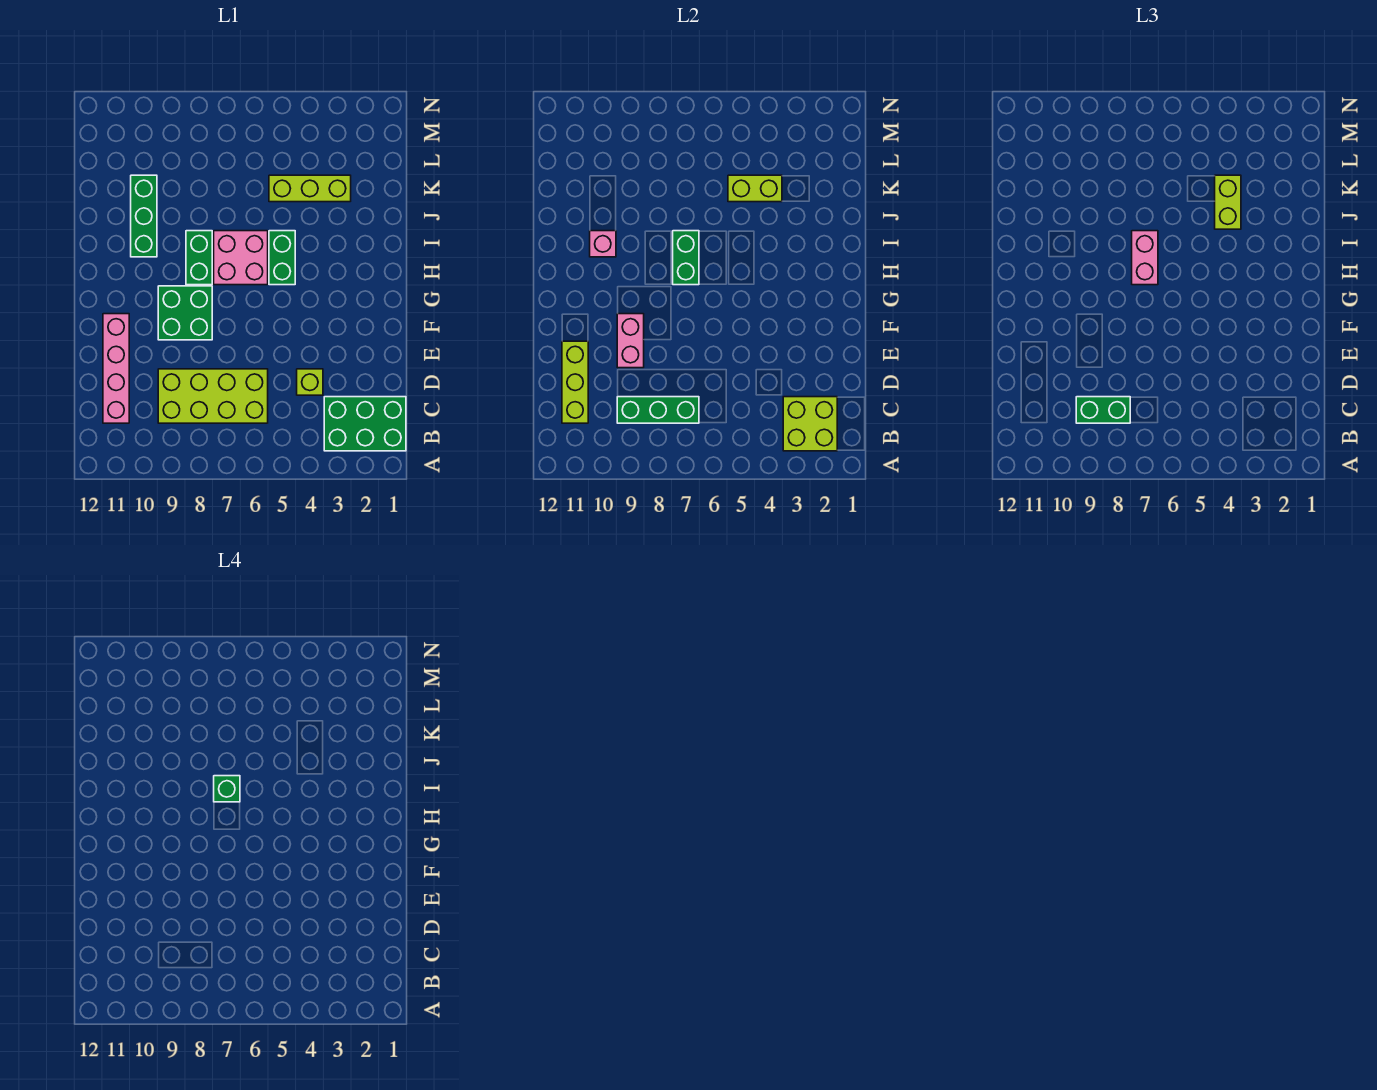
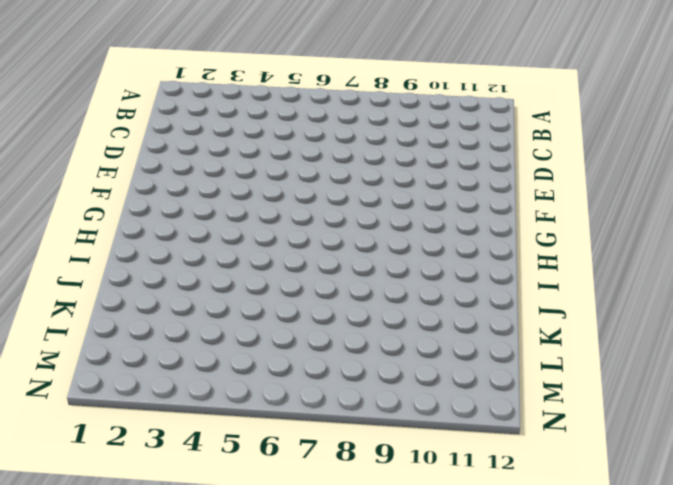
none -> green brick B1:C3 level 1
none -> lime brick C6:D9 level 1
none -> pink brick C11:F11 level 1

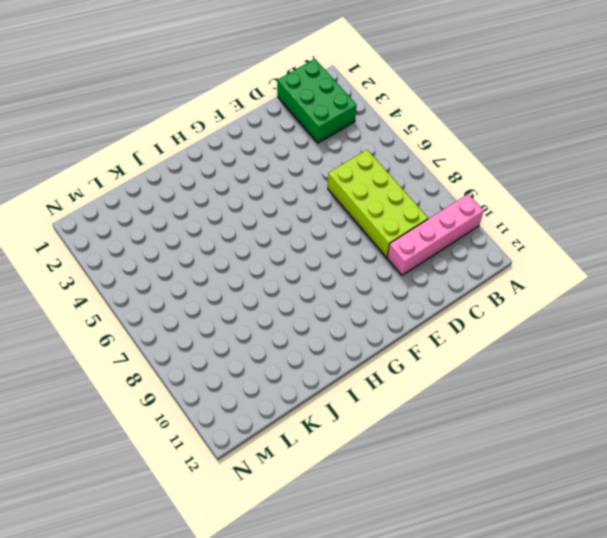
pink brick A10:D10 level 1 -> pink brick C11:F11 level 1
none -> lime brick D4 level 1
none -> green brick F8:G9 level 1
none -> green brick H5:I5 level 1

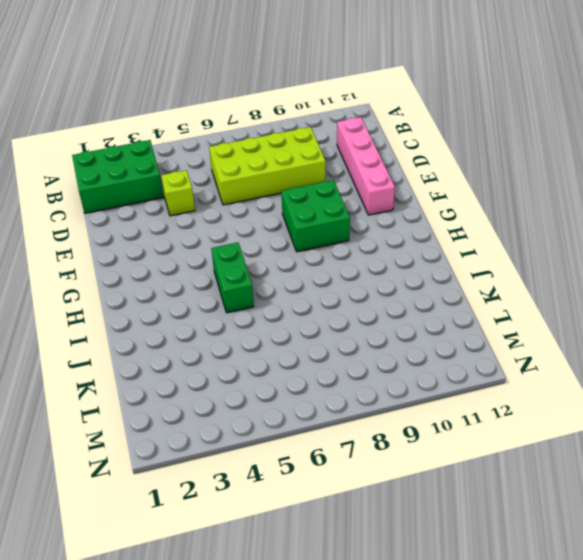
none -> pink brick H6:I7 level 1
none -> green brick H8:I8 level 1
none -> green brick I10:K10 level 1

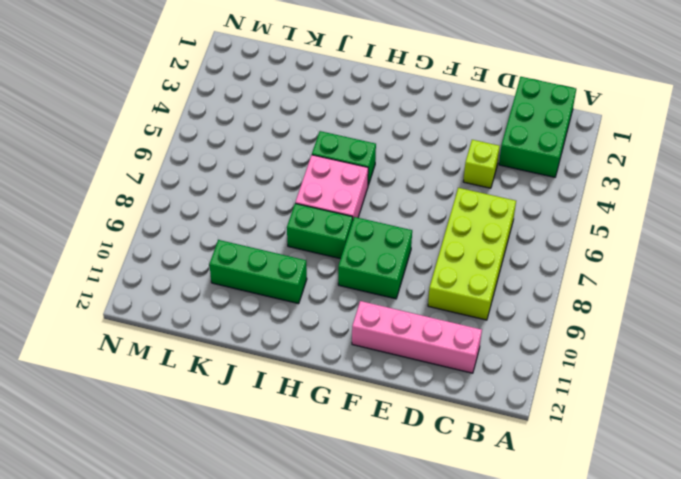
none -> lime brick K3:K5 level 1
none -> lime brick B2:C3 level 2
none -> green brick C7:C9 level 2

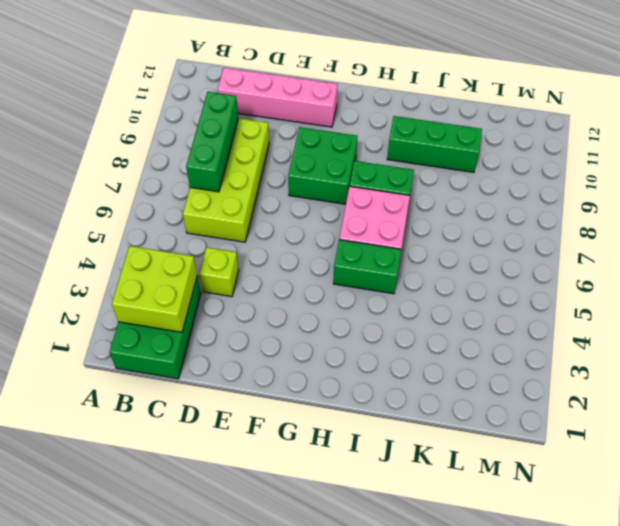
none -> lime brick K3:K5 level 1
none -> lime brick C11:E11 level 2
none -> pink brick E9:F9 level 2

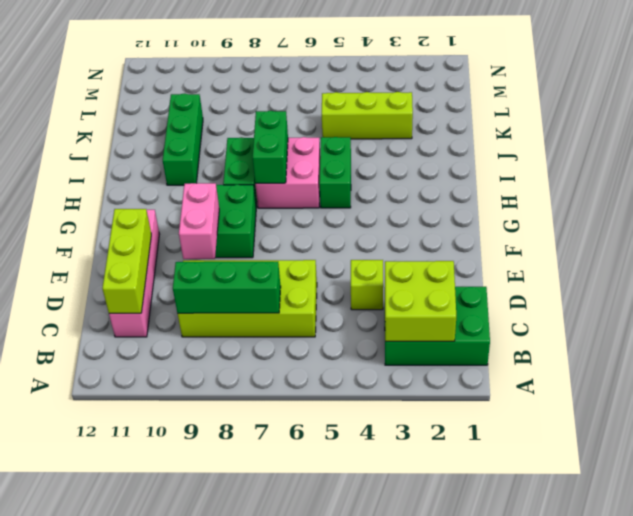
none -> pink brick I10 level 2
none -> lime brick K4:K5 level 2
none -> green brick C8:C9 level 3

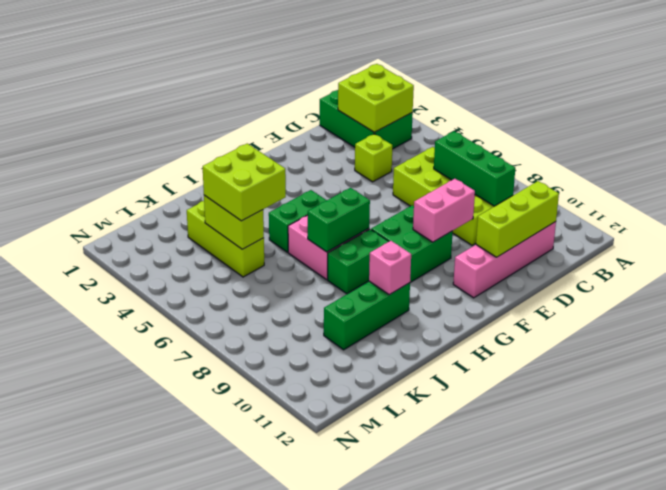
lime brick J4:K5 level 3 -> lime brick J4:K4 level 3
none -> green brick C8:C9 level 3
none -> pink brick H7:I7 level 3
none -> green brick I7 level 4

